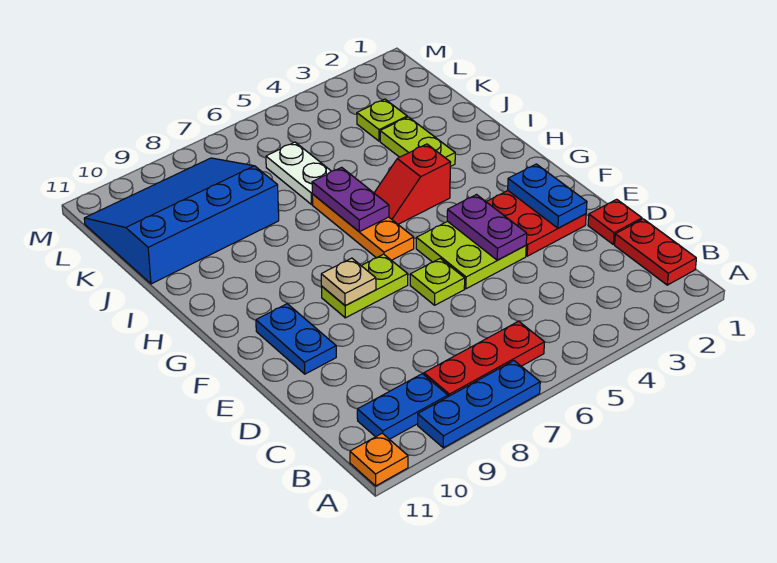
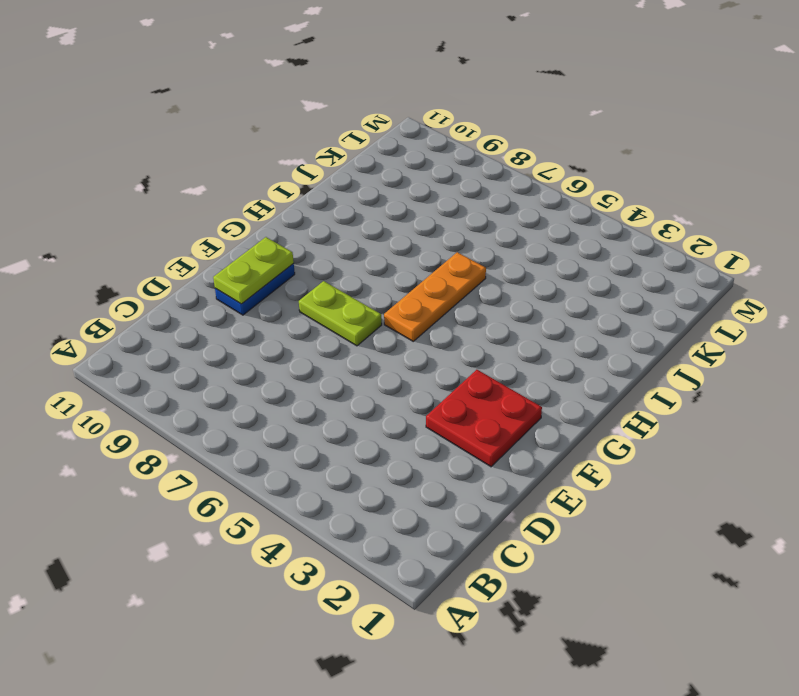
lime plate E10:F10 level 2 -> lime plate I3:J3 level 1
none -> blue plate A7:A9 level 1
none -> orange plate A11 level 1
none -> red plate B1:C1 level 1

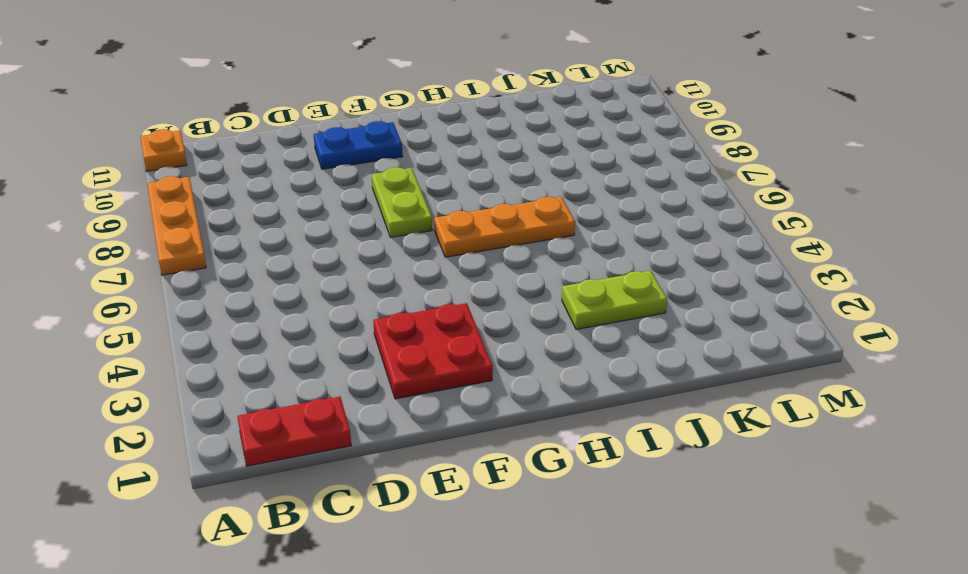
orange plate A7:A9 level 1 -> blue plate A7:A9 level 1
none -> red plate B6:B8 level 1
none -> blue plate B9:B10 level 1
none -> red plate D1 level 1

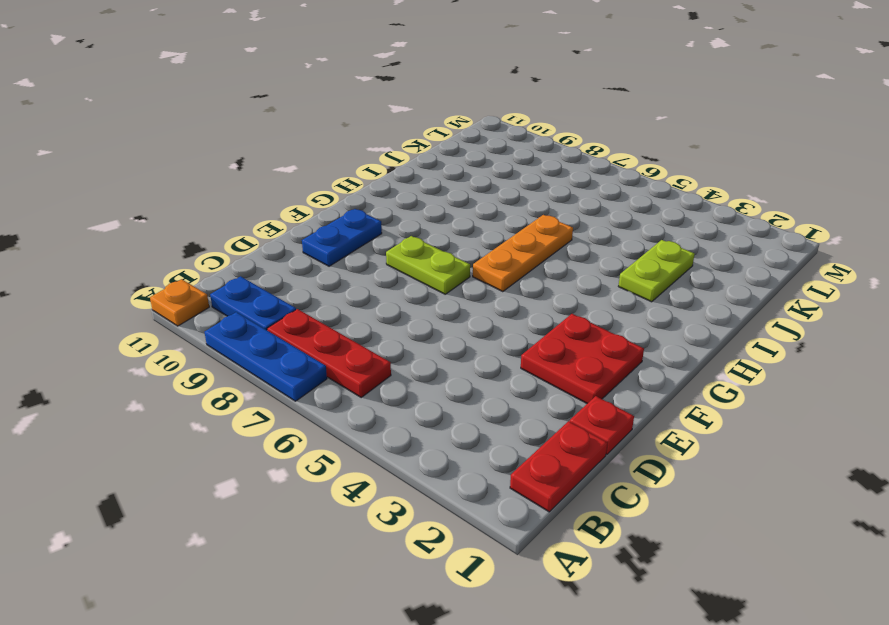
none -> lime plate E4:F5 level 1
none -> lime plate E6 level 1
none -> red slope H4:H5 level 1 top 4

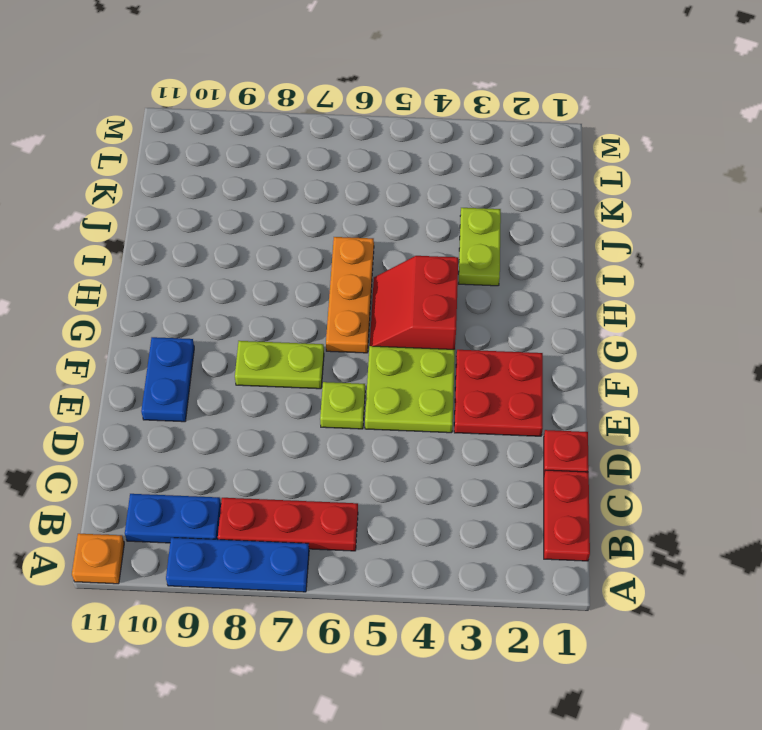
red slope G4:H5 level 1 top 4 -> red slope H4:H5 level 1 top 4
none -> white plate J6:K6 level 1
none -> blue slope J8:L11 level 1 top J
none -> lime plate K3 level 1

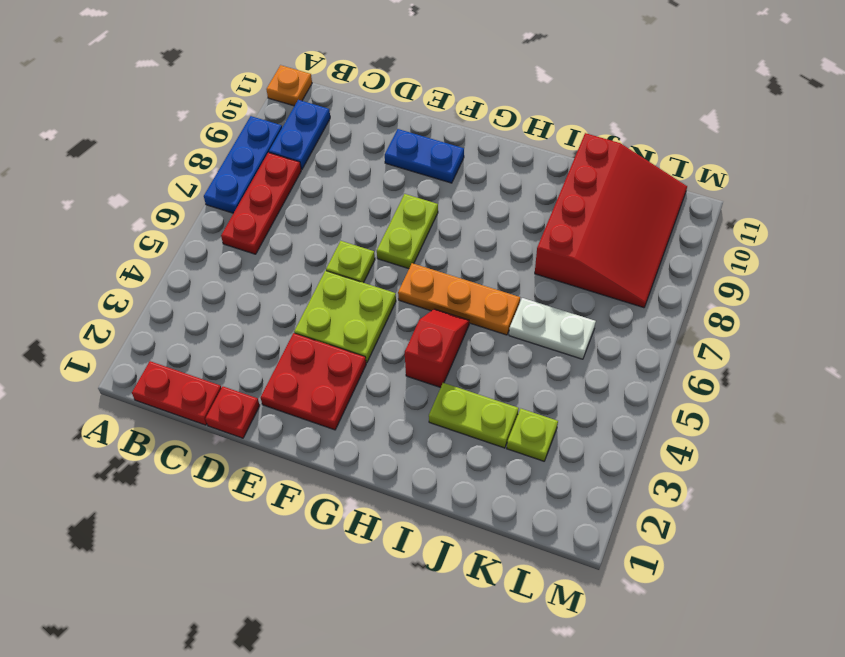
red slope J8:L11 level 1 top J -> blue slope J8:L11 level 1 top J
none -> blue plate E2:F2 level 2
none -> purple plate E4:F4 level 2
none -> tan plate F8 level 2

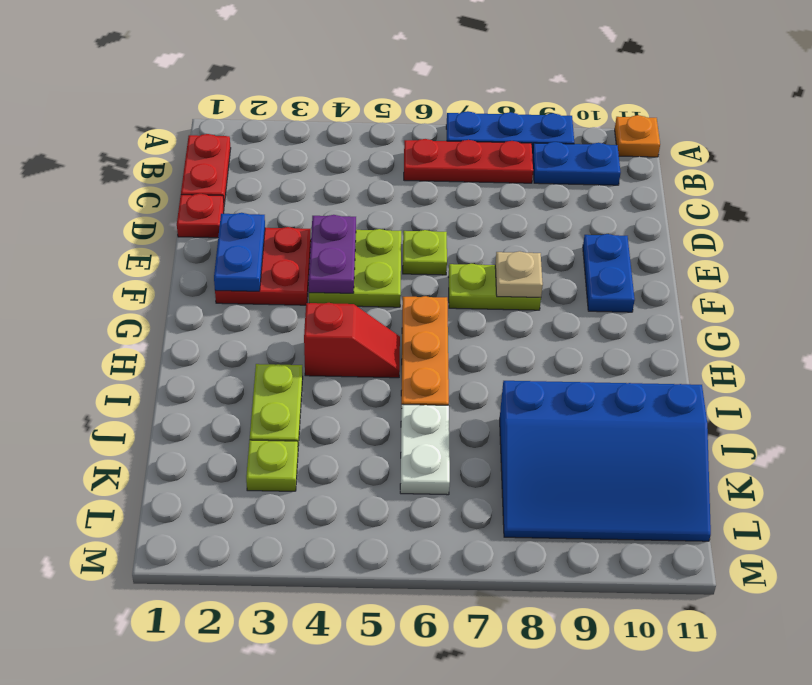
none -> purple plate H6:I6 level 2

